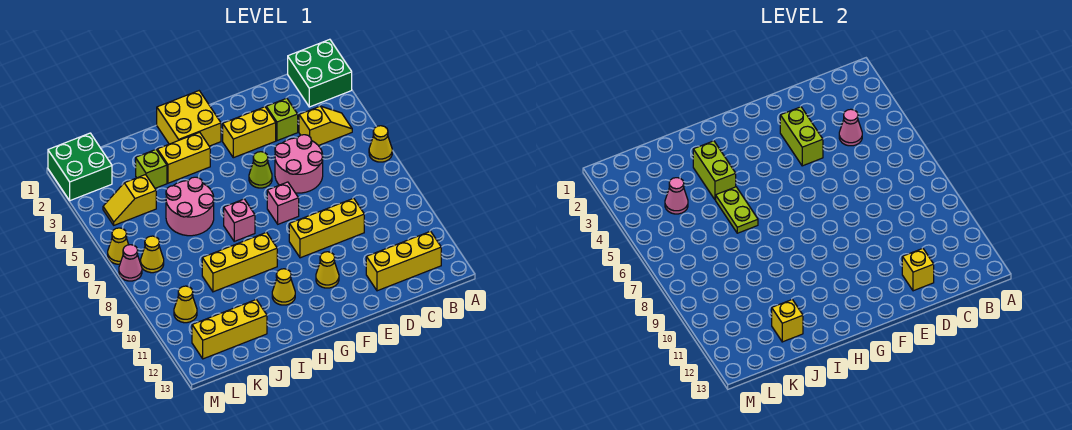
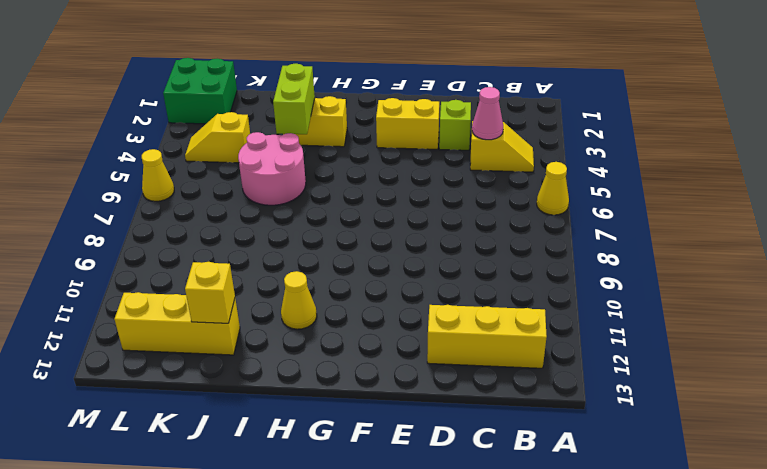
none -> green brick A1:B2 level 1
none -> pink round brick D5:E6 level 1
none -> yellow brick D9:F9 level 1
none -> lime cone F5 level 1

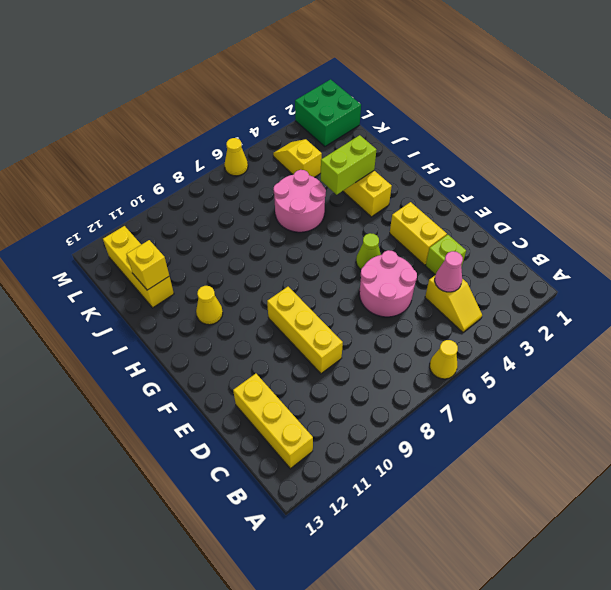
none -> green brick A1:B2 level 1
none -> pink brick F7 level 1
none -> yellow cone F11 level 1
none -> yellow brick G1:H2 level 1

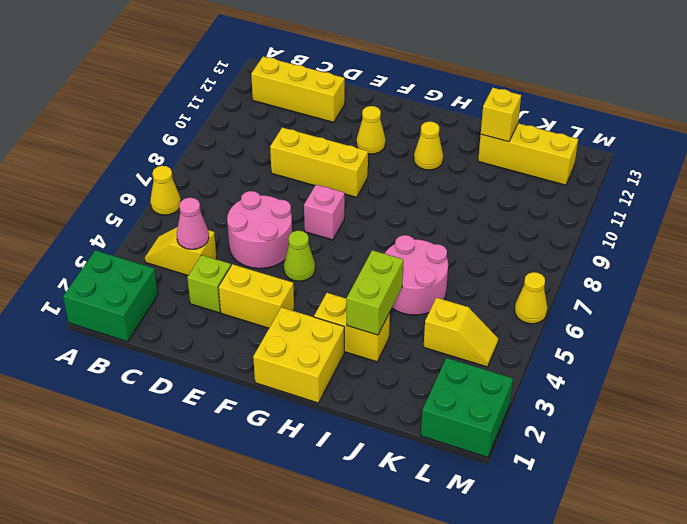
none -> pink brick H7 level 1
none -> yellow brick H9:J9 level 1
none -> lime brick J3 level 1
none -> yellow cone L7 level 1

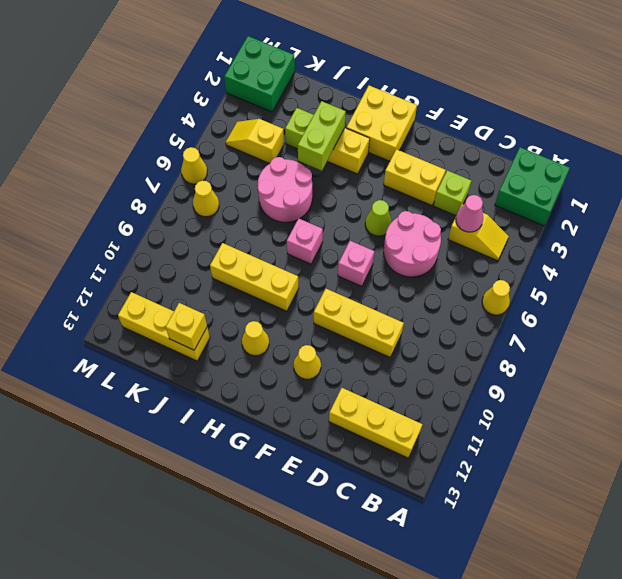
none -> yellow cone L10 level 1
none -> pink cone M7 level 1
none -> yellow brick D12 level 2
none -> lime brick E3:E4 level 2

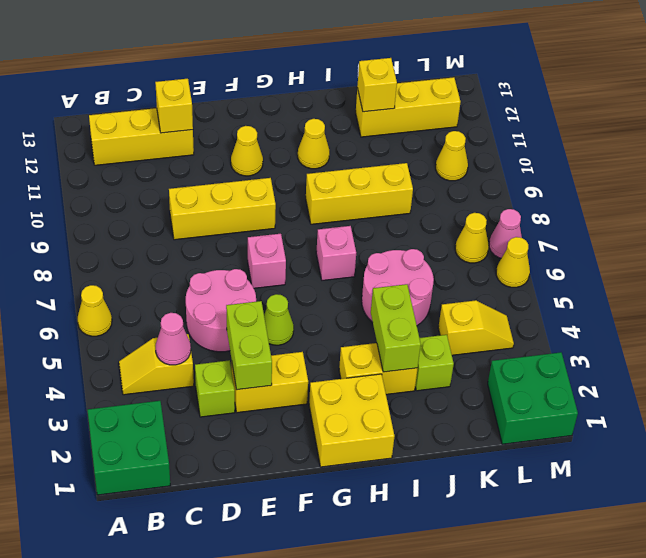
none -> lime plate I5:I6 level 2
none -> pink cone K4 level 2

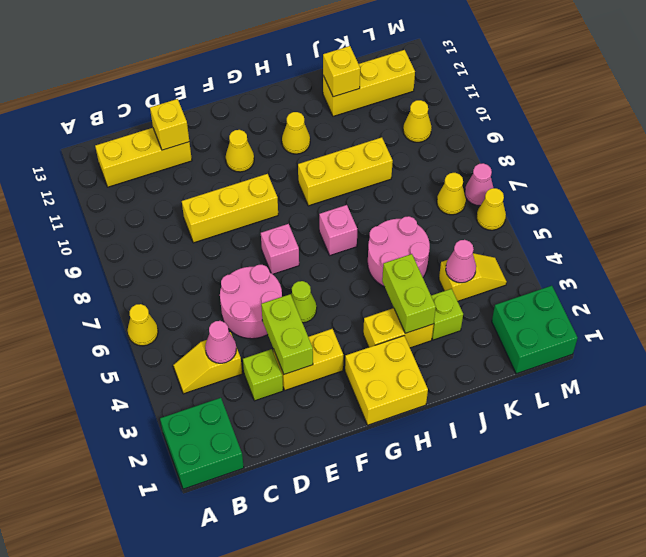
none -> lime plate I5:I6 level 2

